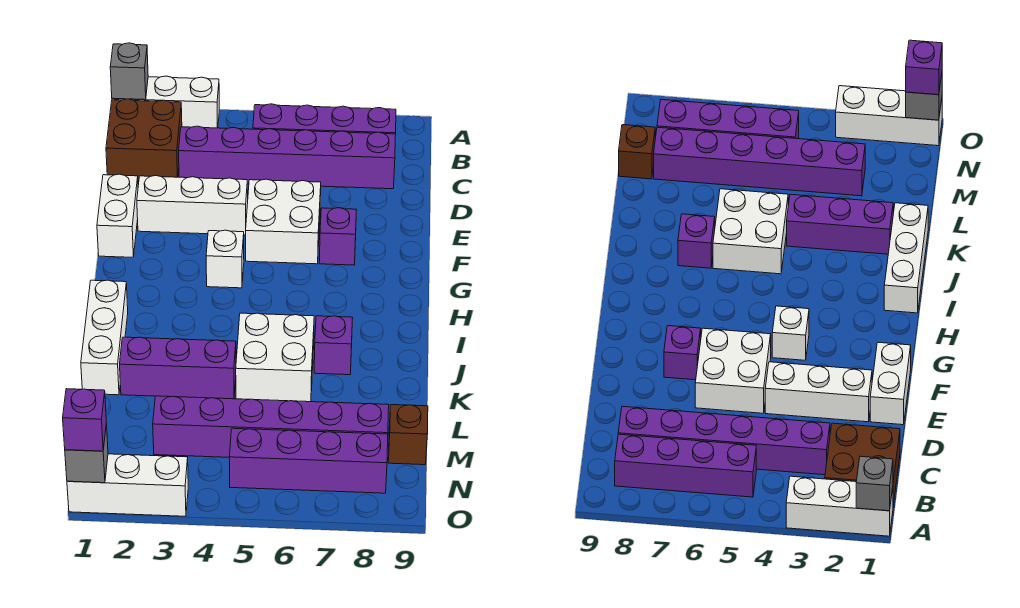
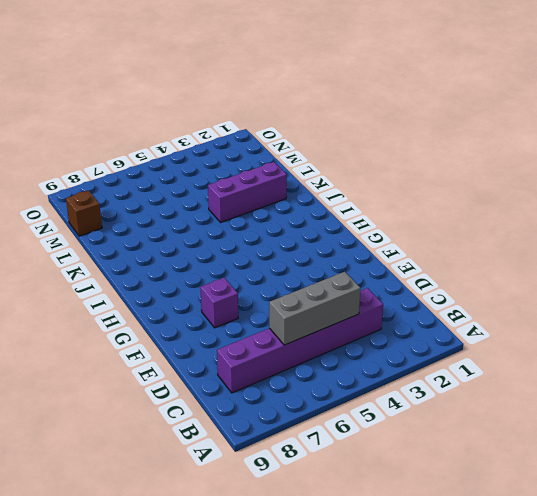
grey brick C4:C6 level 2 -> none
none -> white brick A1:A3 level 1
none -> brown brick B1:C2 level 1
none -> purple brick B5:B8 level 1

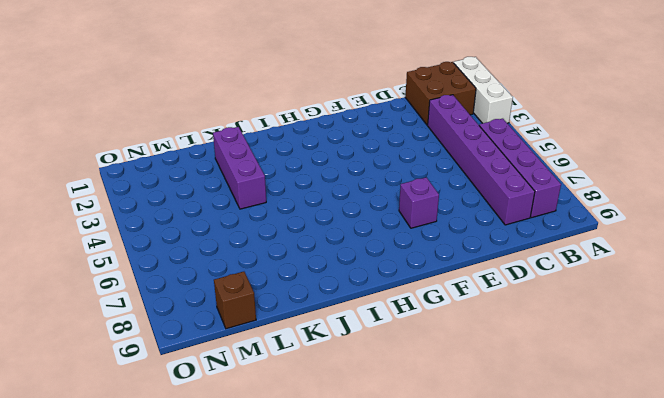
none -> white brick E1:F1 level 1
none -> white brick E2:E4 level 1
none -> white brick E5:F6 level 1

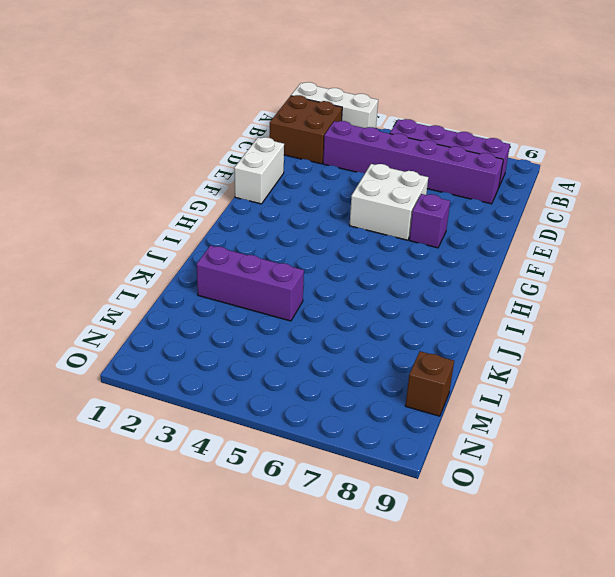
none -> white brick E2:E4 level 1
none -> white brick G4 level 1
none -> white brick I1:K1 level 1

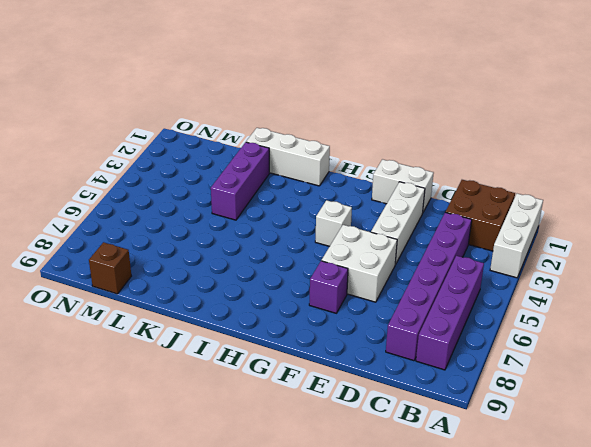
none -> white brick J5:K6 level 1
none -> purple brick J7 level 1
none -> purple brick M3:M8 level 1

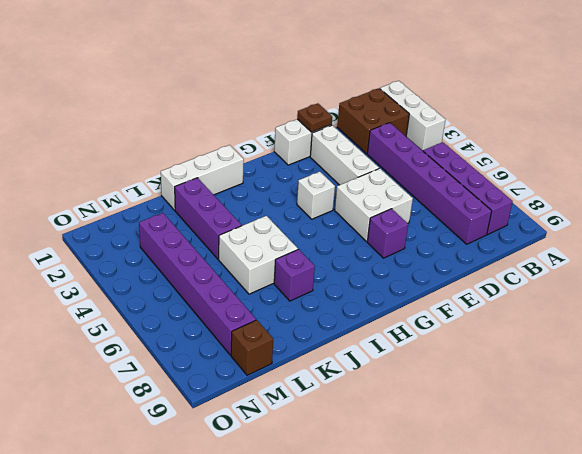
brown plate E1 level 2 -> none
none -> purple brick N5:N8 level 1
none -> white brick O1:O3 level 1
none -> grey brick A1 level 2

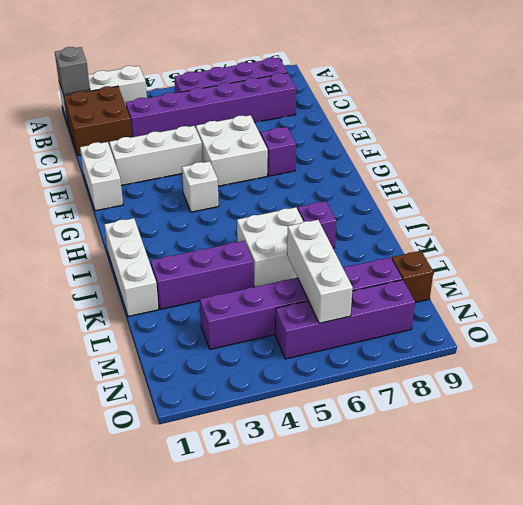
white brick L6:N6 level 2 -> white brick O1:O3 level 1
none -> grey brick O1 level 2
none -> purple brick O1 level 3

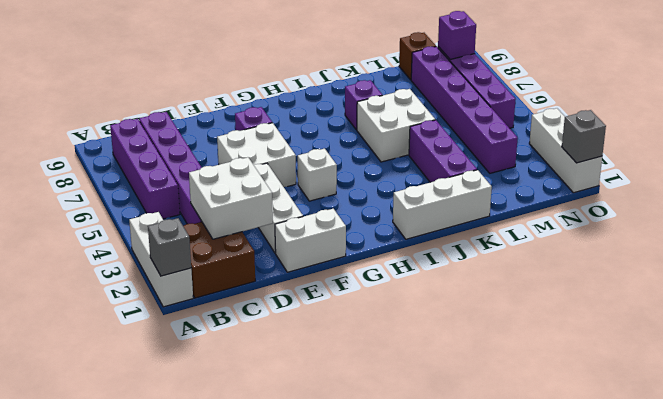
white brick C2:D3 level 2 -> none
purple brick N8 level 2 -> purple brick O1 level 3

